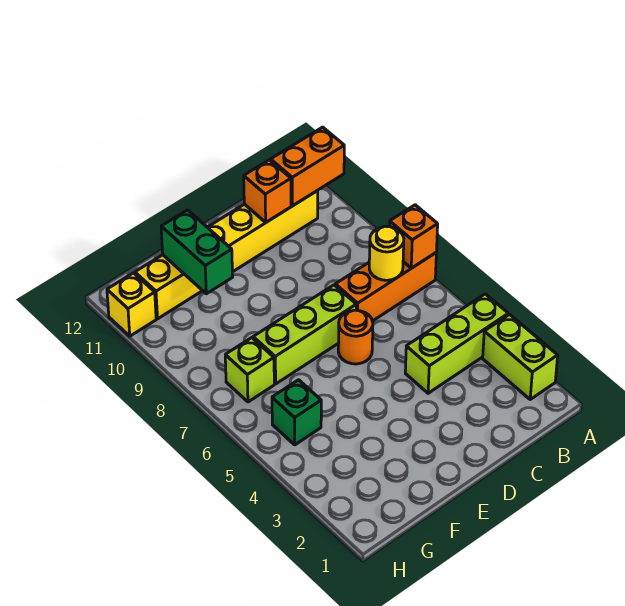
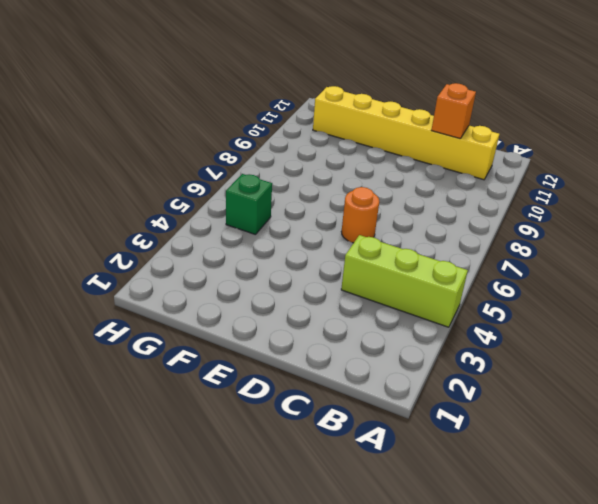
none -> lime brick A2:A3 level 1
none -> orange brick A7:C7 level 1
none -> lime brick D7:F7 level 1

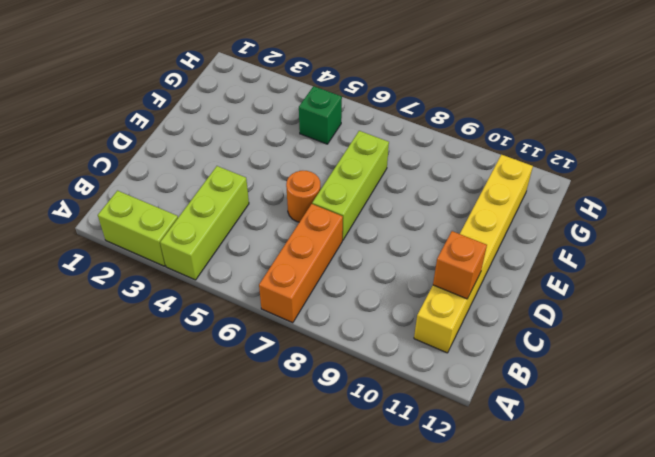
none -> lime brick G7 level 1
none -> yellow brick H11 level 1
none -> orange brick A7 level 2

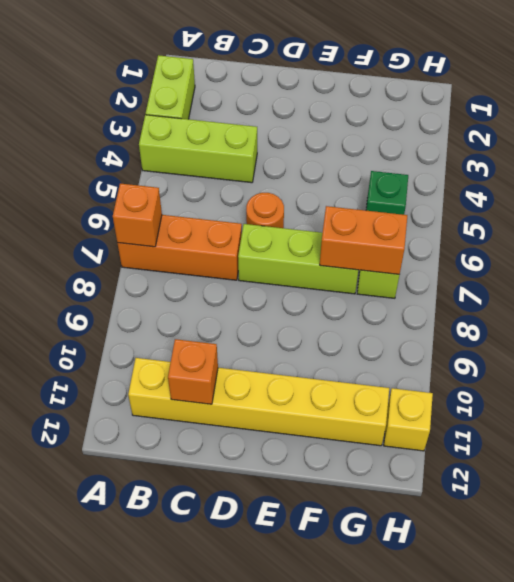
orange brick F7:G7 level 2 -> orange brick A11:B11 level 2
none -> yellow round brick B7 level 2
none -> green brick F10:F11 level 2

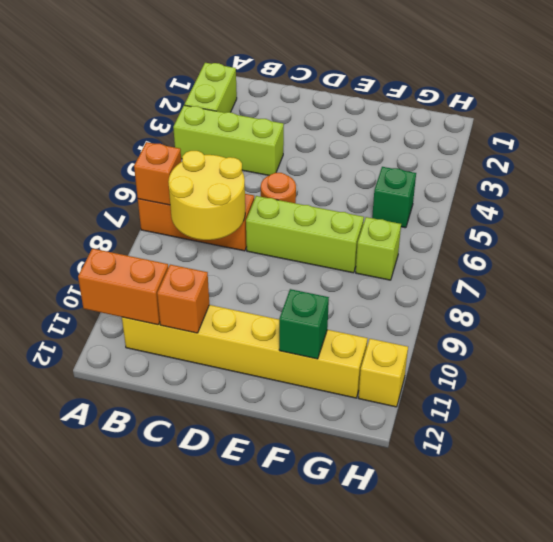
yellow round brick B7:C8 level 2 -> yellow round brick B7 level 2
green brick F11 level 2 -> green brick F10:F11 level 2

